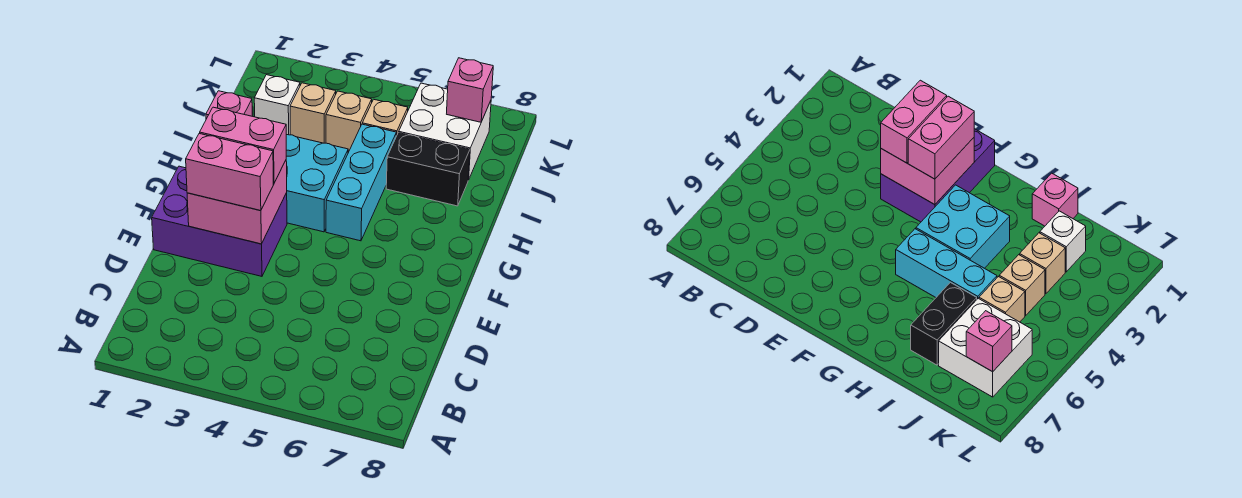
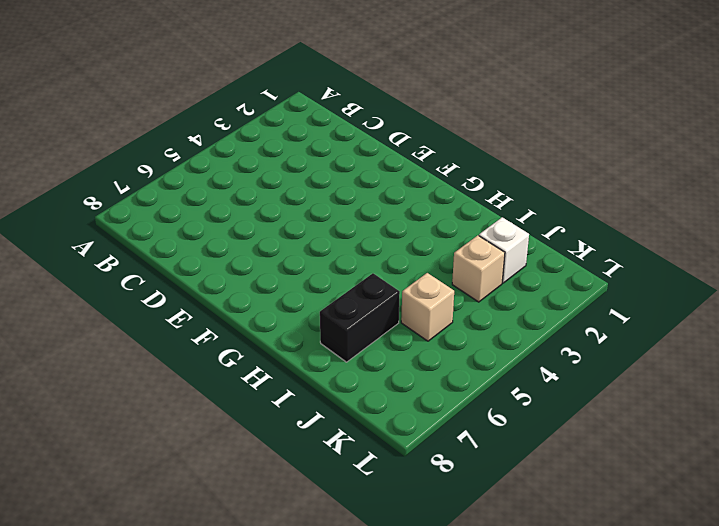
none -> purple brick E1:F3 level 1
none -> cyan brick G3:H4 level 1
none -> cyan brick G5:I5 level 1

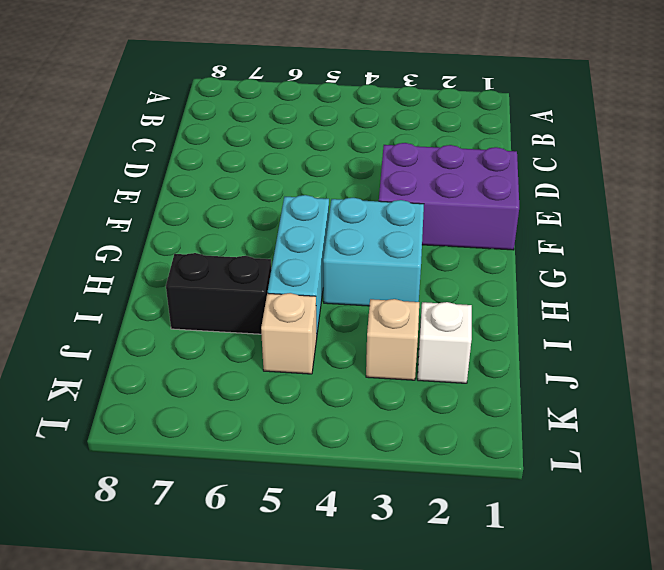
none -> pink brick I1 level 1
none -> tan brick J4 level 1
none -> white brick J6:K7 level 1

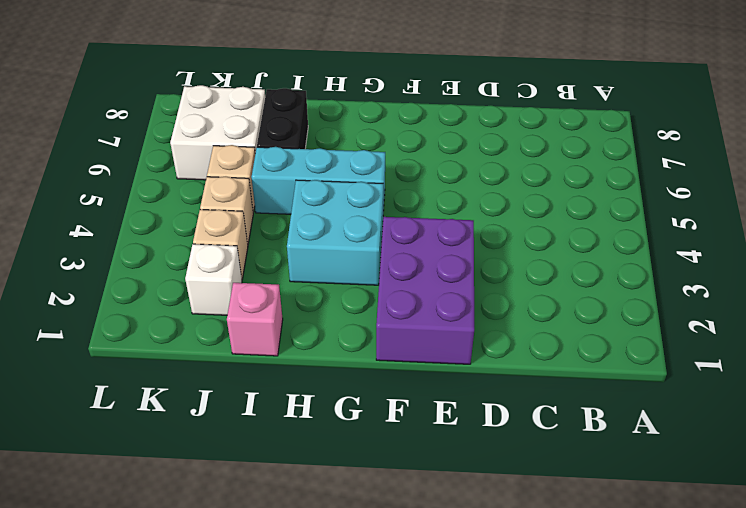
none -> pink brick E2:F3 level 2
none -> pink brick K7 level 2
none -> pink brick E2:E3 level 3

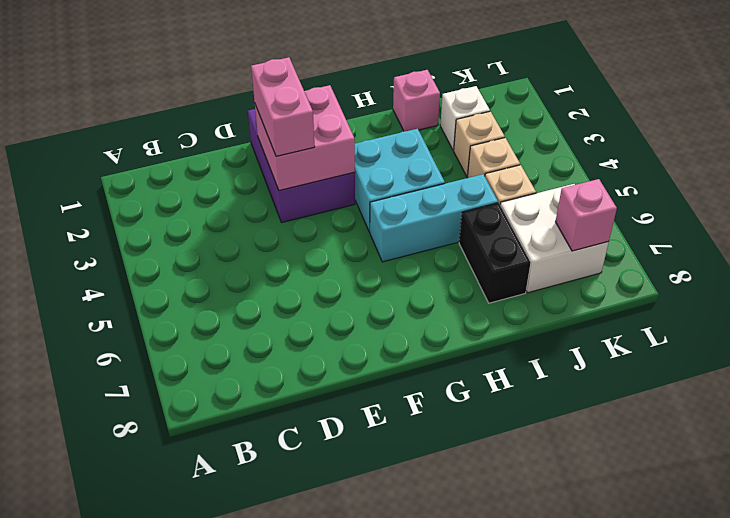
none -> pink brick F2:F3 level 3

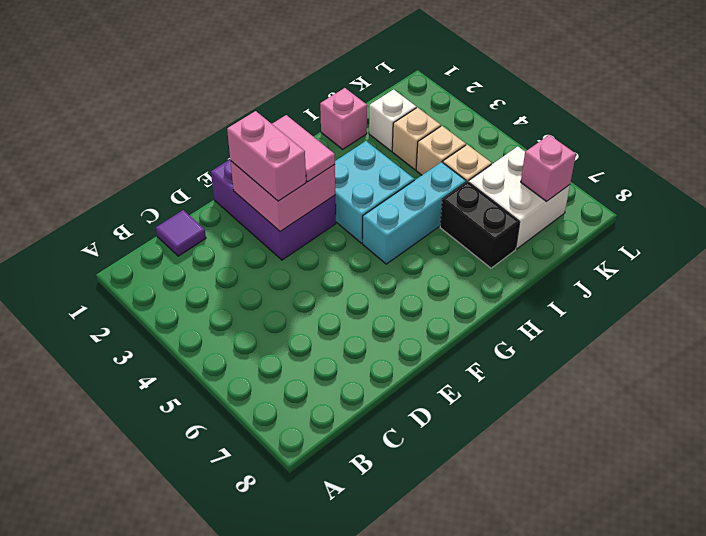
purple tile C1 level 1 -> none
pink tile F2:F3 level 3 -> pink brick F2:F3 level 3

